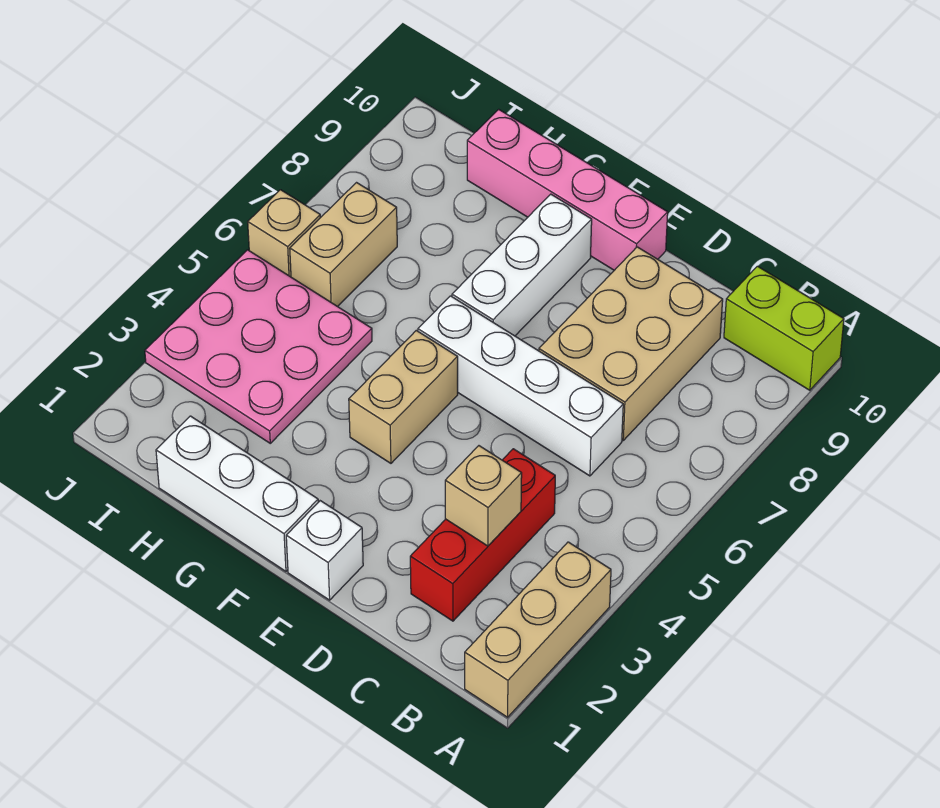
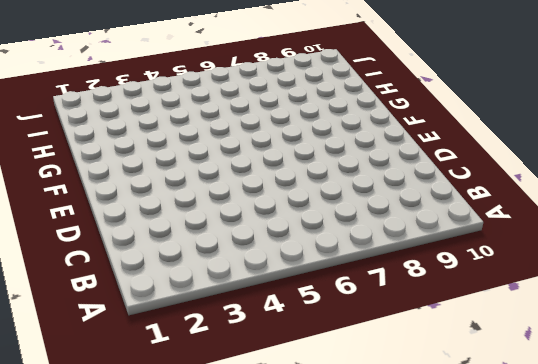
none -> tan brick A1:A3 level 1
none -> lime brick A10:B10 level 1
none -> red brick C2:C4 level 1

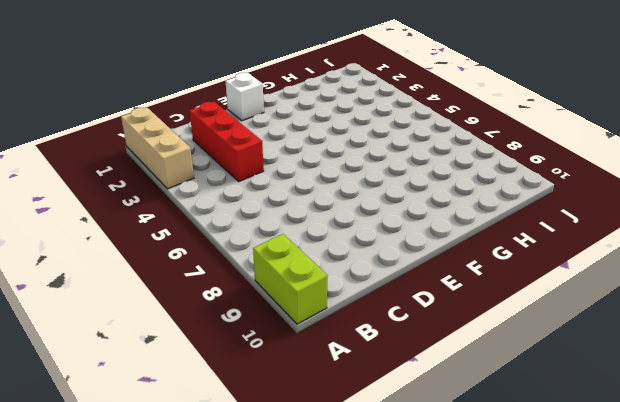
lime brick A9:A10 level 1 -> lime brick A10:B10 level 1
none -> white brick C6:F6 level 1
none -> tan brick C7:D9 level 1
none -> pink brick E10:H10 level 1

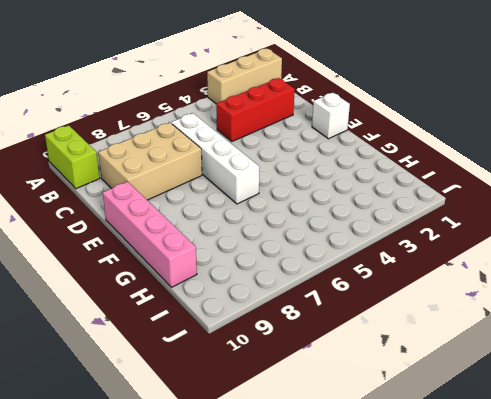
none -> white brick F1:H1 level 1
none -> tan brick F4:F5 level 1
none -> white brick F7:F9 level 1

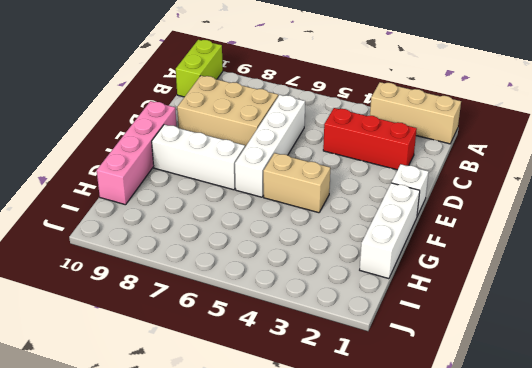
none -> pink plate H3:J5 level 1
none -> tan brick I6:I7 level 1
none -> tan brick J6 level 1

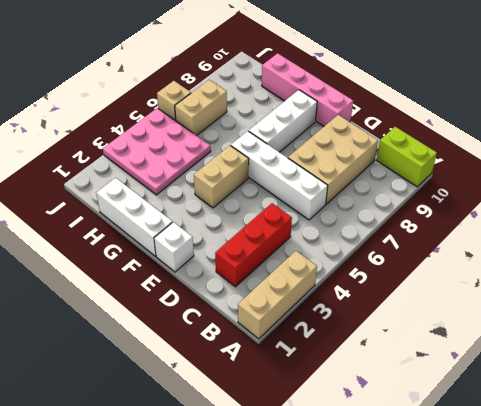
none -> tan brick C3 level 2

